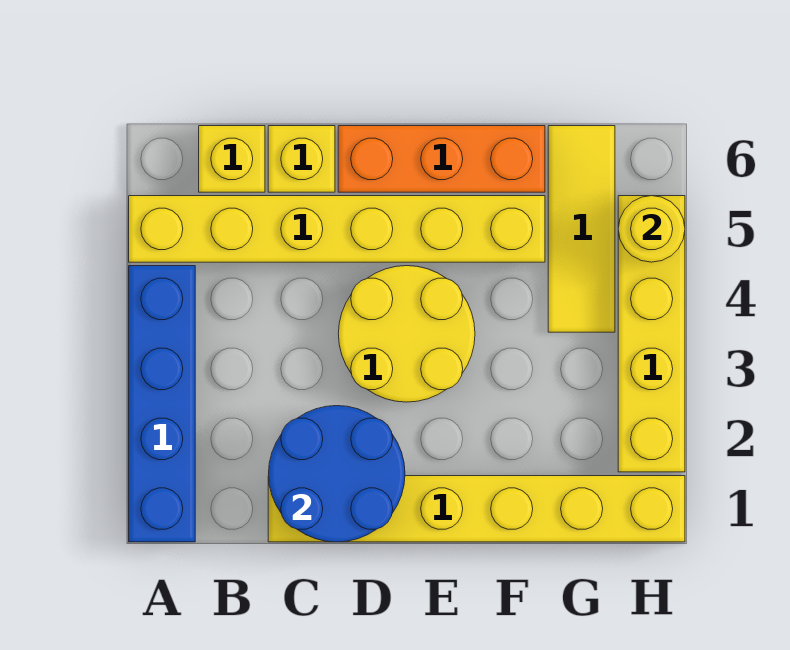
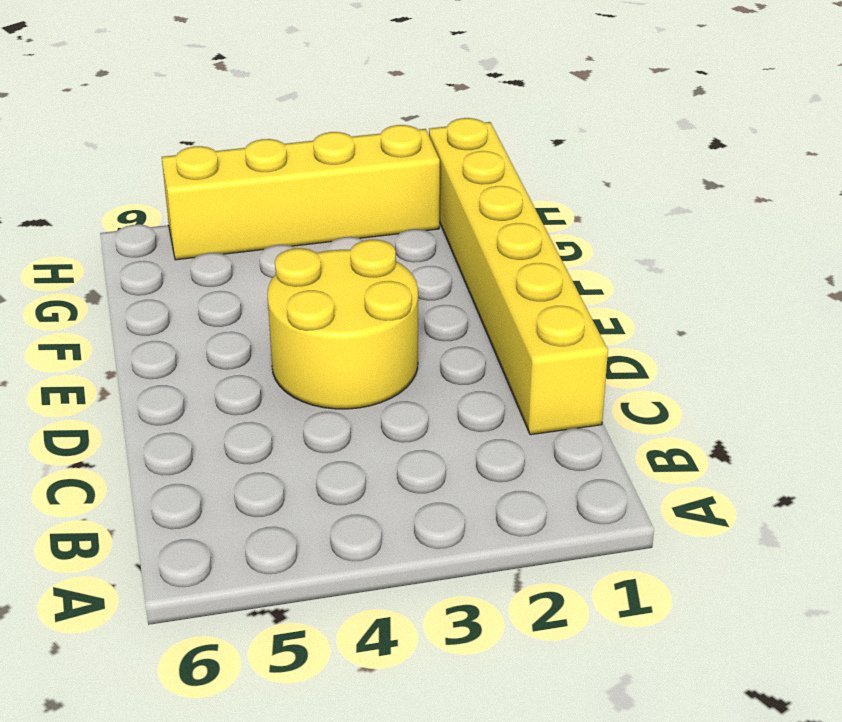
none -> blue brick A1:A4 level 1
none -> yellow brick A5:F5 level 1

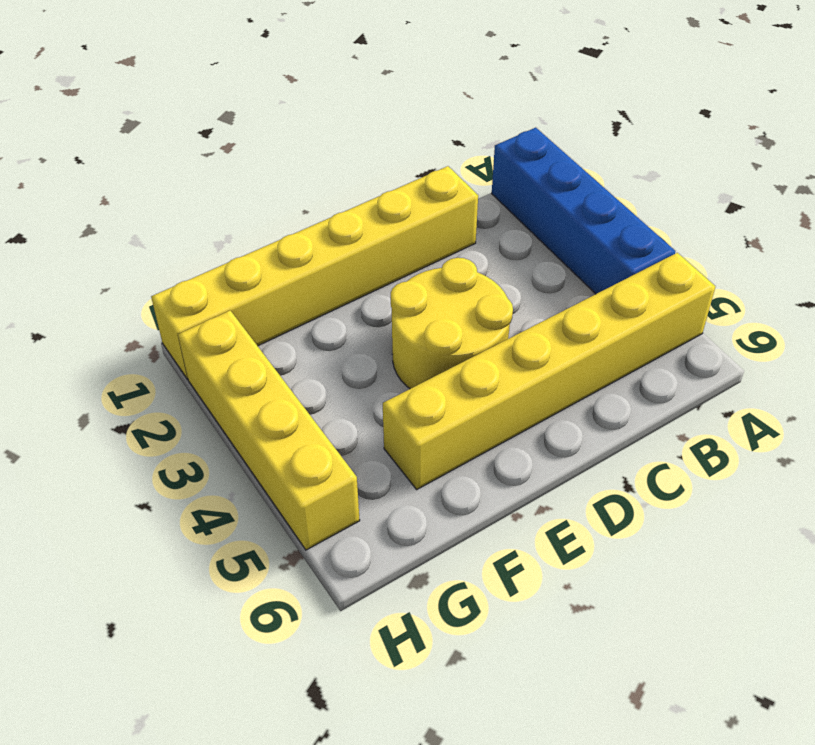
none -> yellow brick B6 level 1
none -> yellow brick C6 level 1

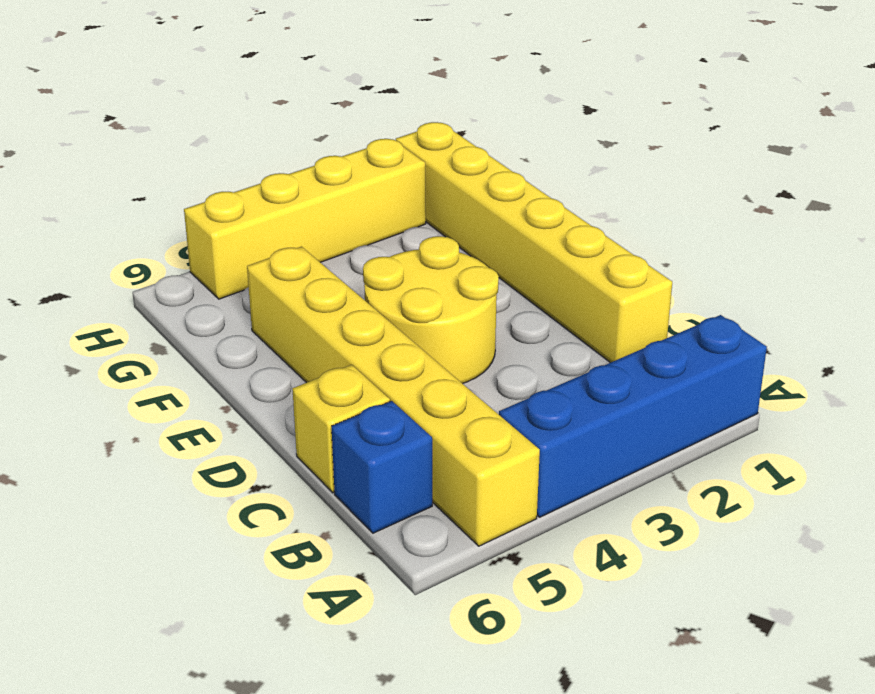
blue brick B6 level 1 -> yellow brick B6 level 1
none -> orange brick D6:F6 level 1
none -> yellow tile G4:G6 level 1

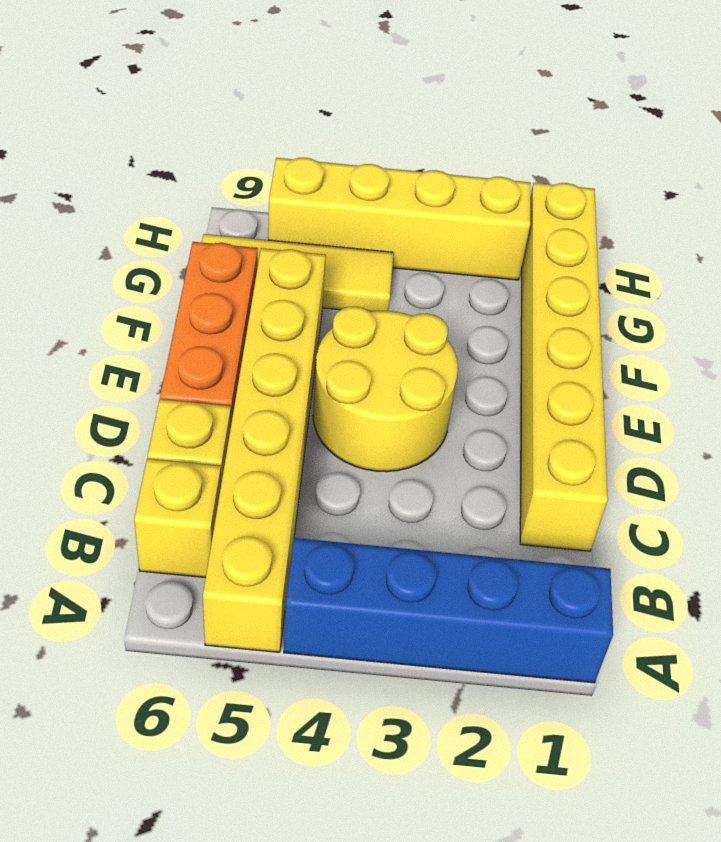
none -> blue round brick C1:D2 level 2
none -> yellow round brick H5 level 2

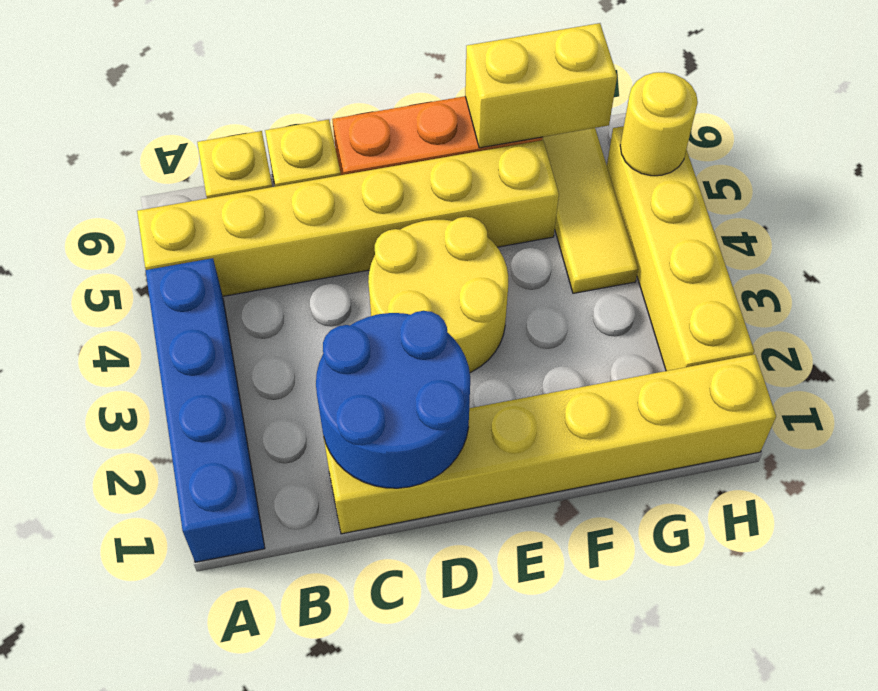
yellow brick F6:G6 level 2 -> none

